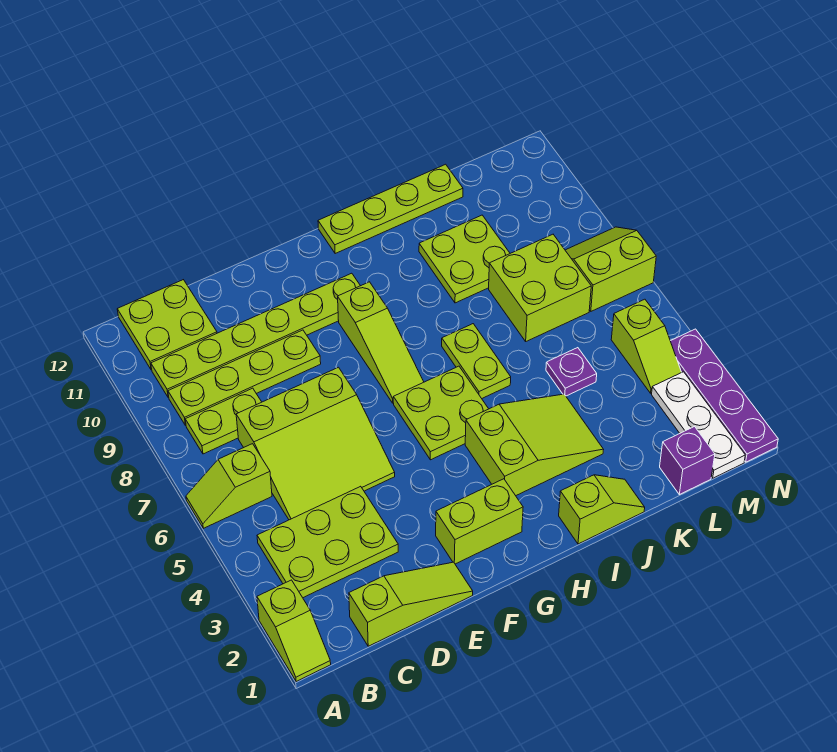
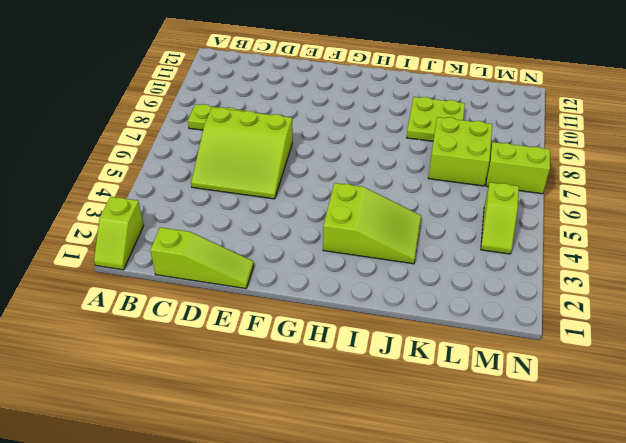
none -> lime slope A6:B6 level 1 top B
none -> lime plate B3:D4 level 1
none -> lime plate B9:E9 level 1

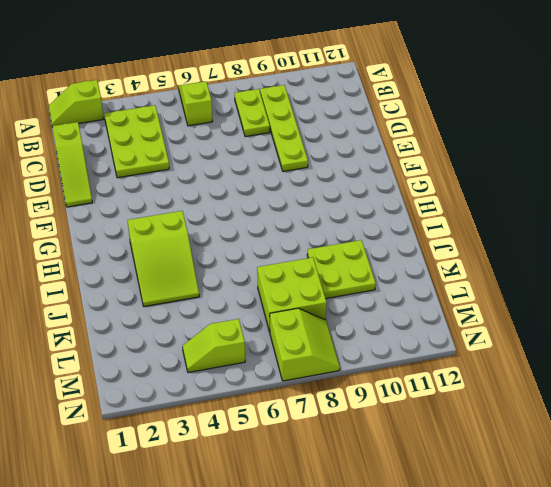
none -> lime plate B10:G10 level 1
none -> lime plate B11:C12 level 1
none -> lime slope C5:E7 level 1 top 7

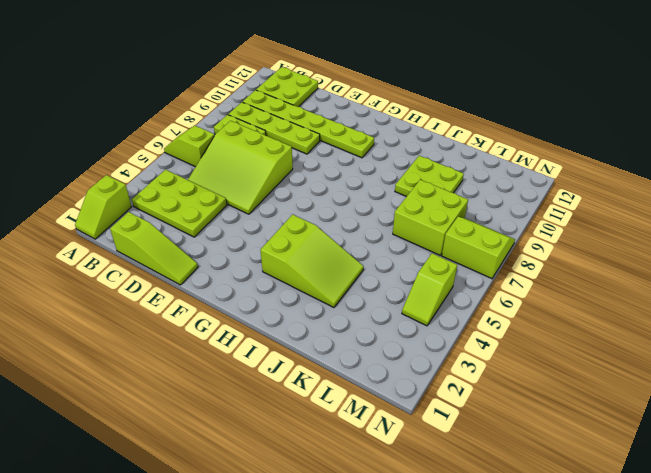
none -> lime brick F2:G2 level 1
none -> lime plate G5:H6 level 1
none -> lime slope G7:G9 level 1 top 9

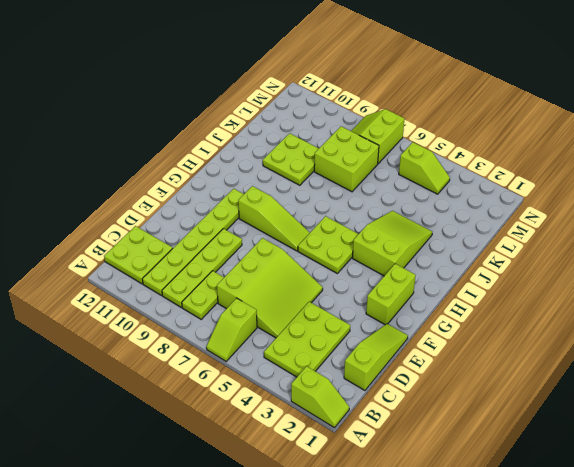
none -> lime plate H12:K12 level 1
none -> lime slope I1:J1 level 1 top I
none -> lime plate I6:I7 level 1

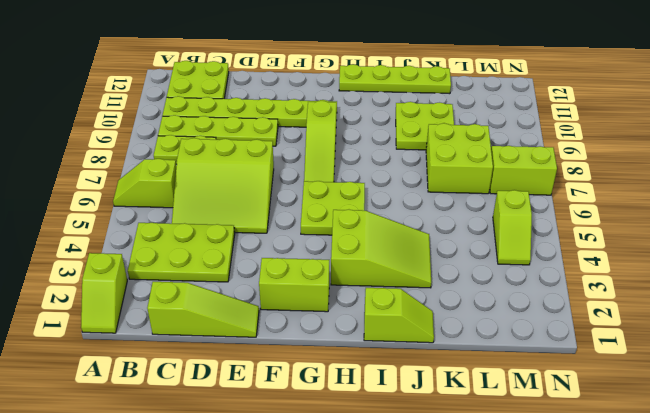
none -> lime plate I6:I7 level 1
none -> purple plate K5 level 1
none -> purple brick L1 level 1

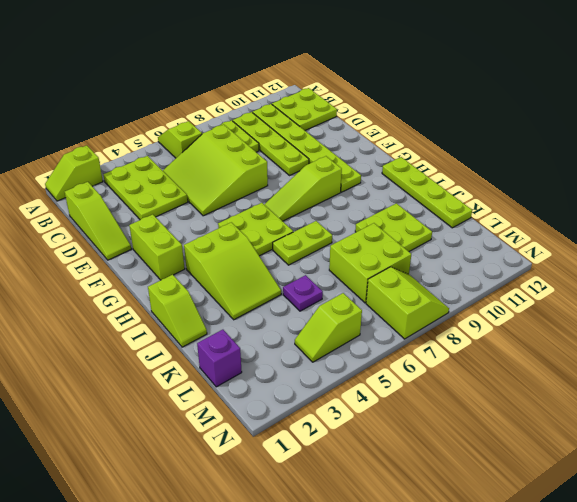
none -> white plate M1:M3 level 1
none -> purple plate N1:N4 level 1

